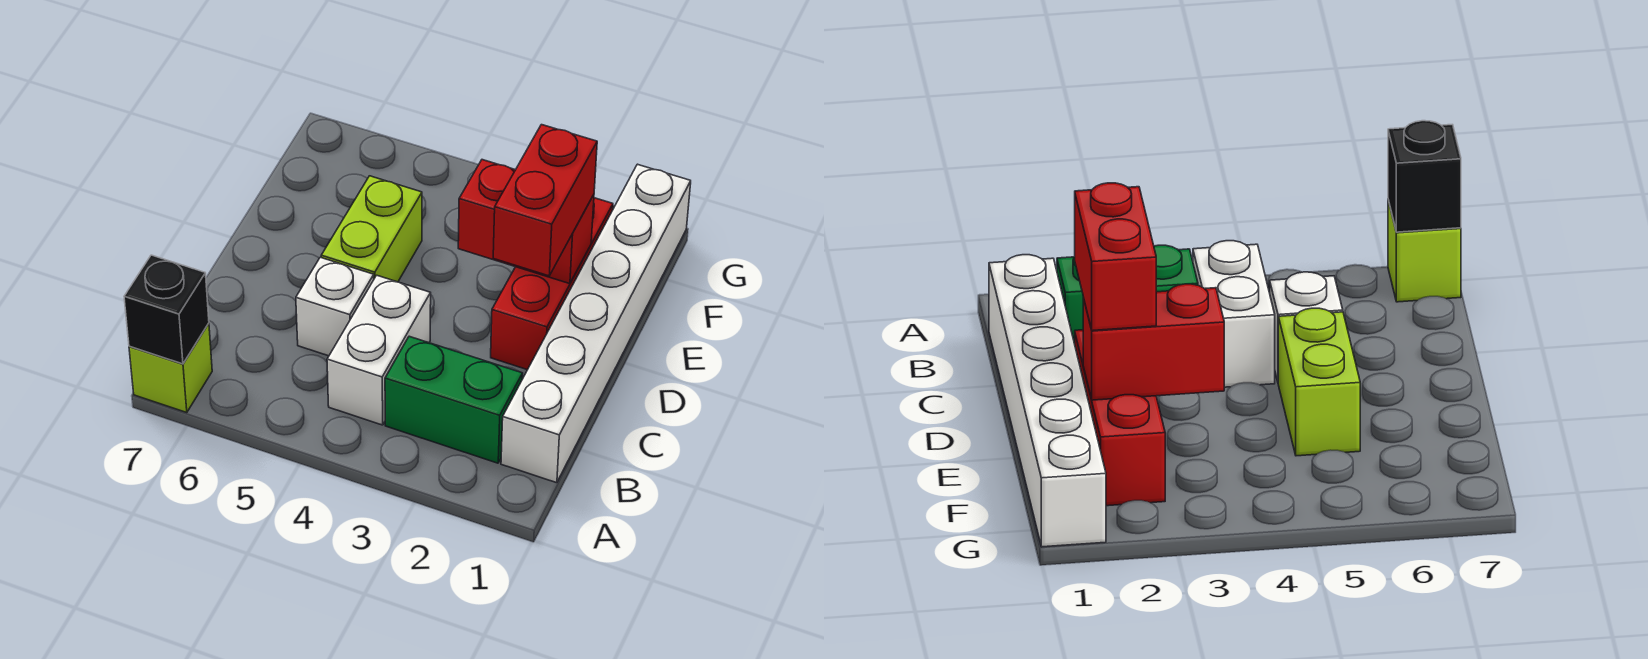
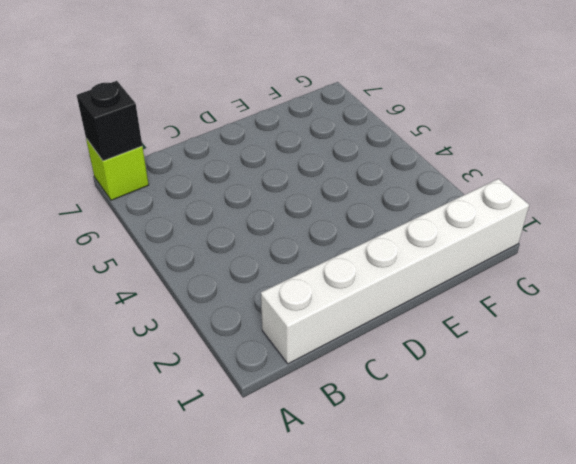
none -> green brick B2:B3 level 1
none -> white brick B4:C4 level 1

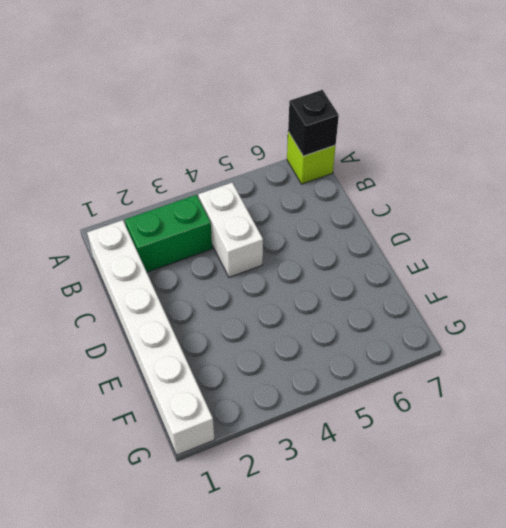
none -> white brick C5 level 1
none -> red brick D2:F2 level 1

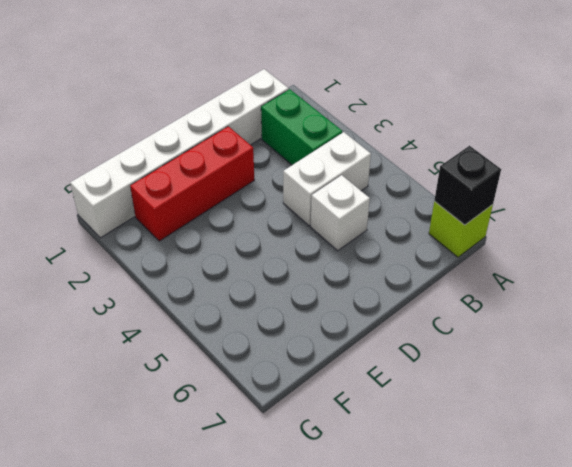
none -> lime brick D5:E5 level 1
none -> red brick E2:E3 level 2

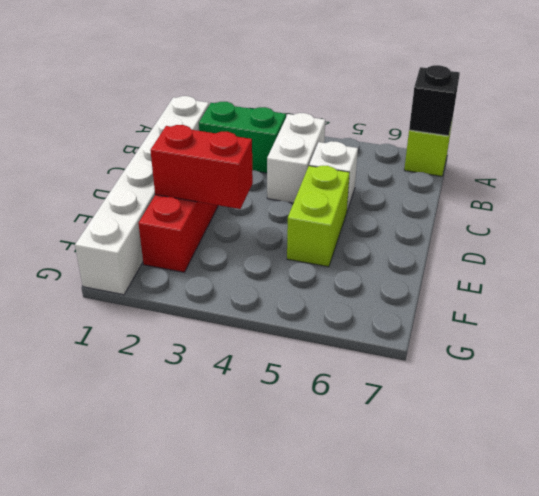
none -> red brick D2:E2 level 3

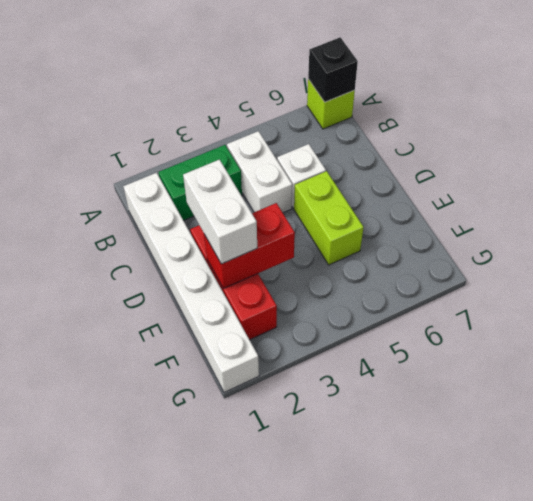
white brick D2:E2 level 3 -> red brick D2:E2 level 3

